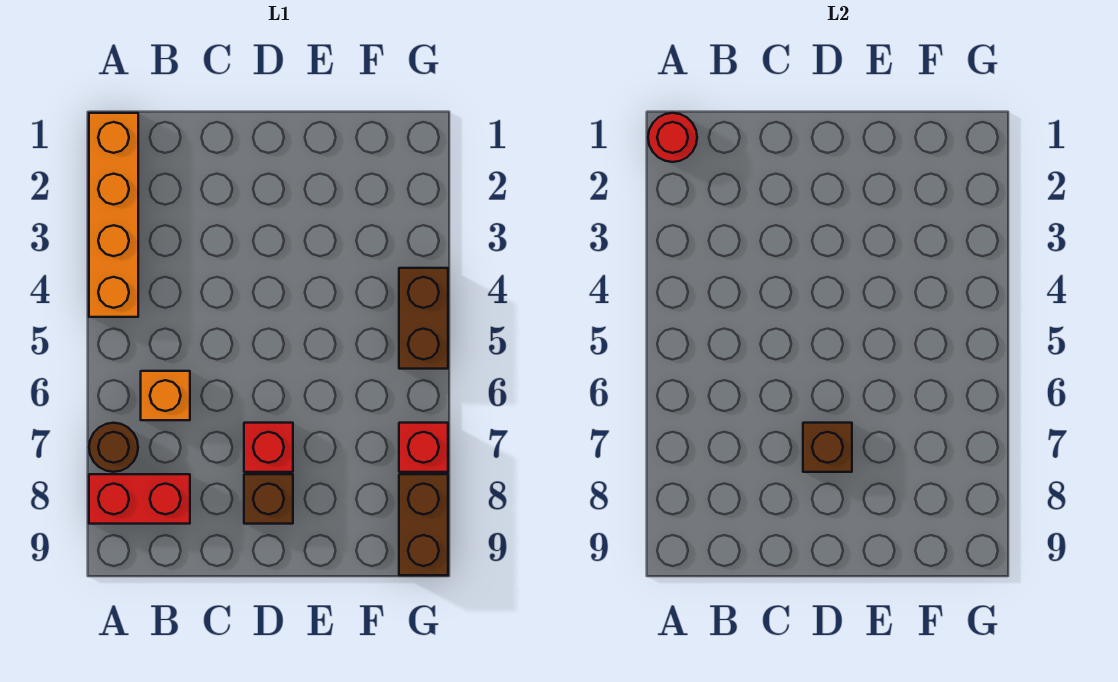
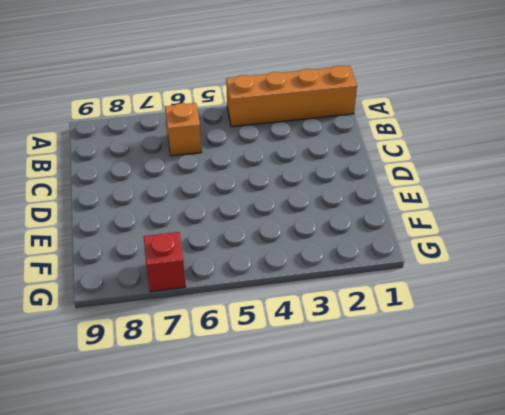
none -> brown round brick A7 level 1
none -> red brick A8:B8 level 1

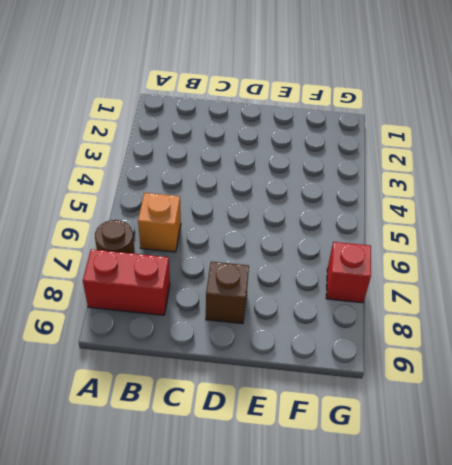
none -> orange brick A1:A4 level 1
none -> red brick D7 level 1

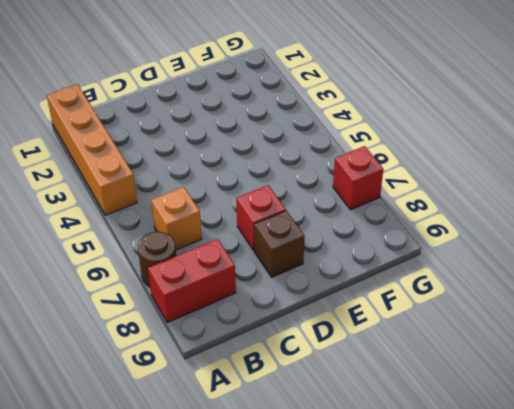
none -> brown brick G4:G5 level 1
none -> brown brick G8:G9 level 1

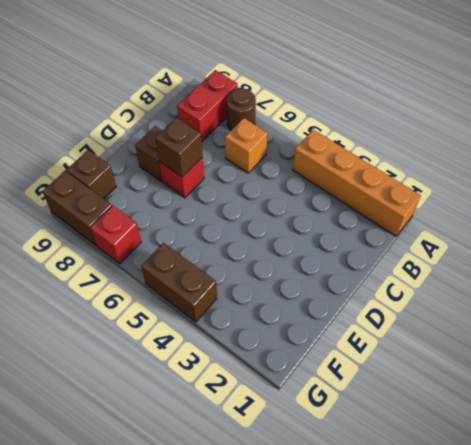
brown brick F9 level 1 -> none
none -> red round brick A1 level 2

